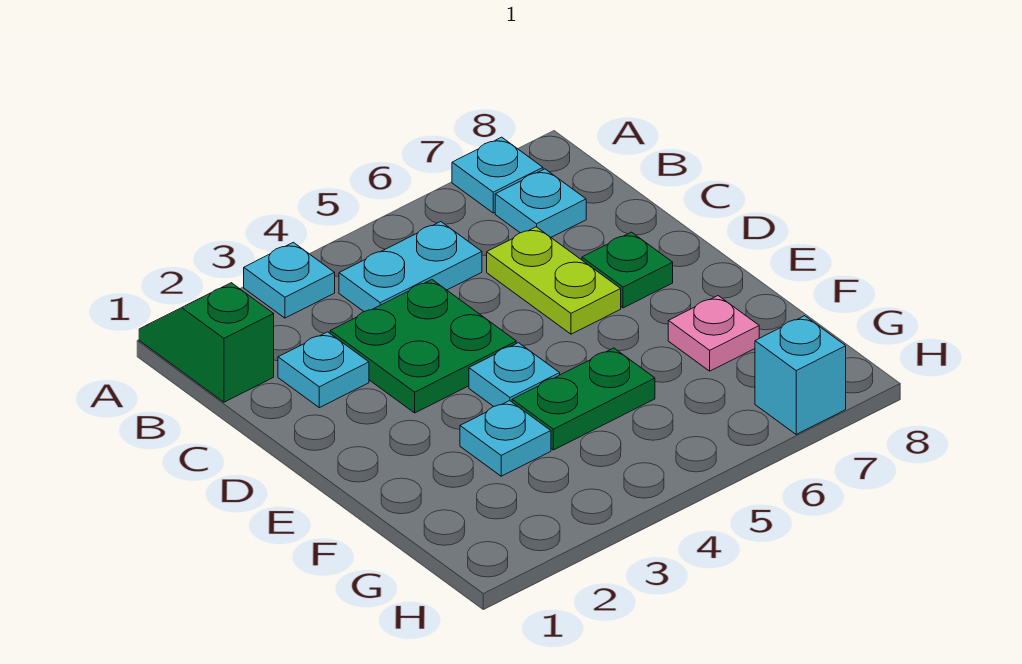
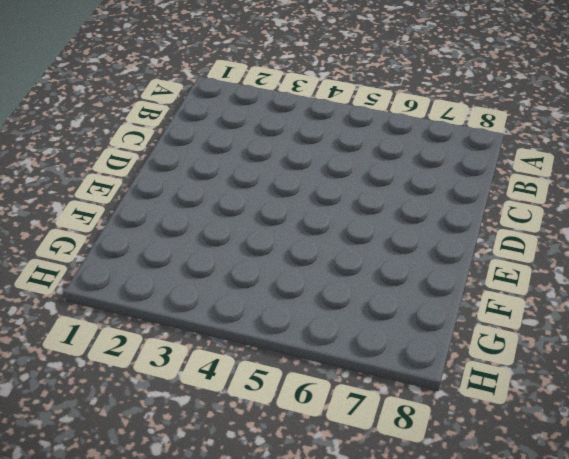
none -> green slope A1:B1 level 1 top B
none -> cyan plate A3 level 1
none -> cyan plate A7 level 1

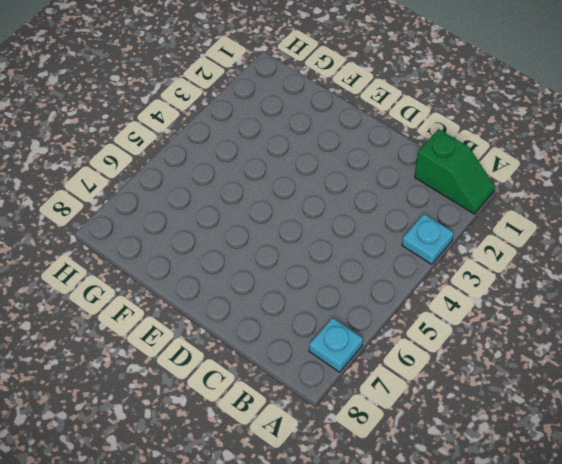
none -> cyan plate B4:B5 level 1
none -> cyan plate B7 level 1
none -> cyan plate C2 level 1

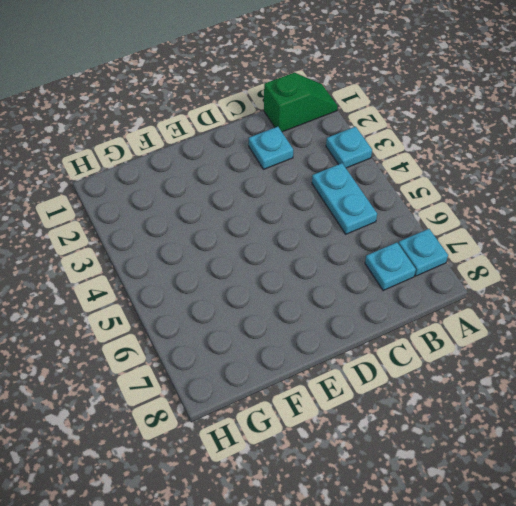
none -> green plate C3:D4 level 1
none -> lime plate C6:D6 level 1
none -> green plate D7 level 1

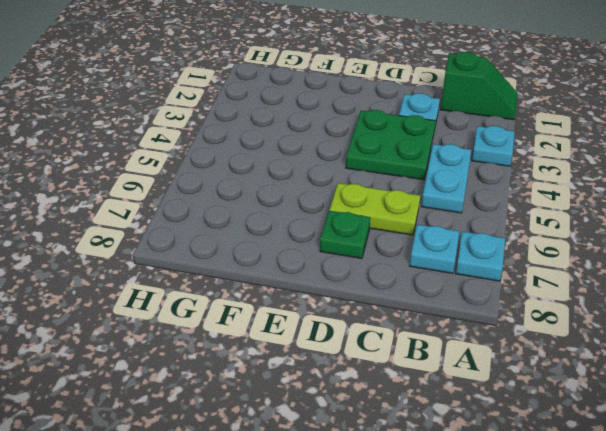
none -> cyan plate E4 level 1
none -> cyan plate F3 level 1
none -> green plate F4:F5 level 1

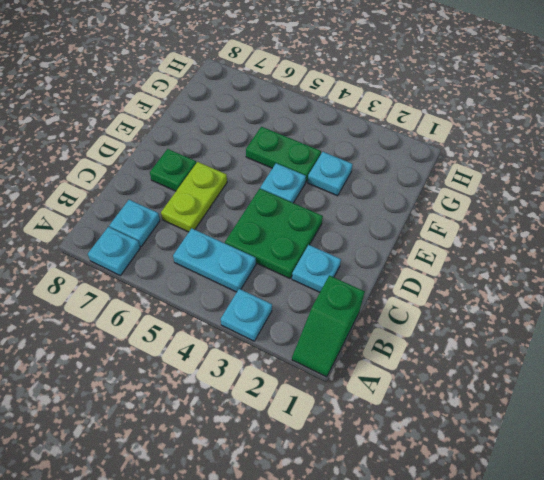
none -> pink plate F7 level 1
none -> cyan brick H7 level 1

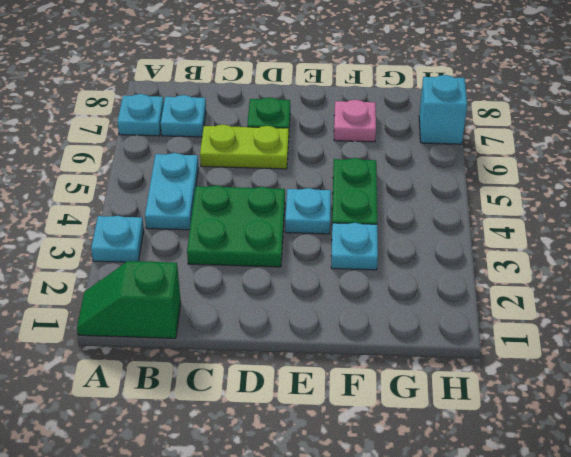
none -> cyan plate C2 level 1

